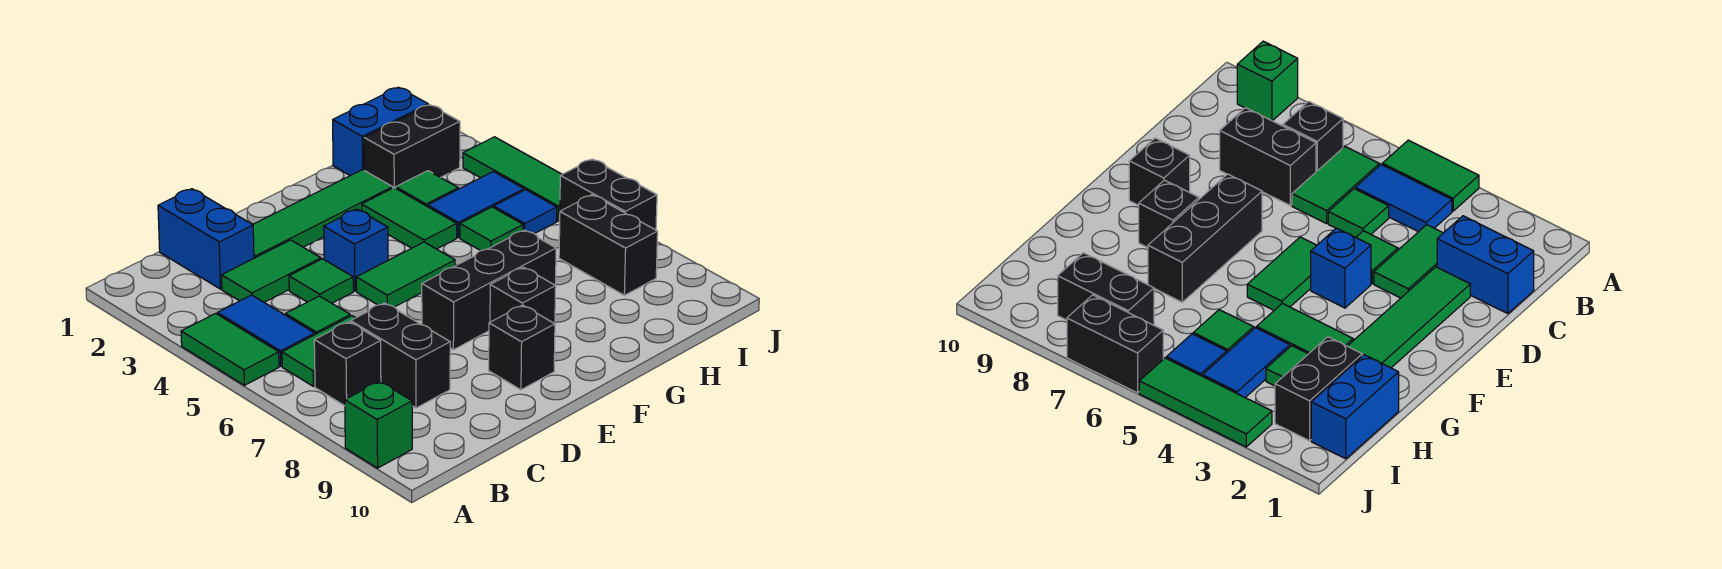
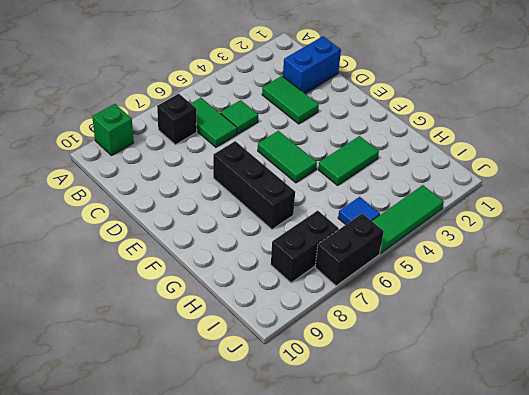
none -> green tile A4:A5 level 1
none -> blue tile B4:B5 level 1
none -> black brick C7:C8 level 1

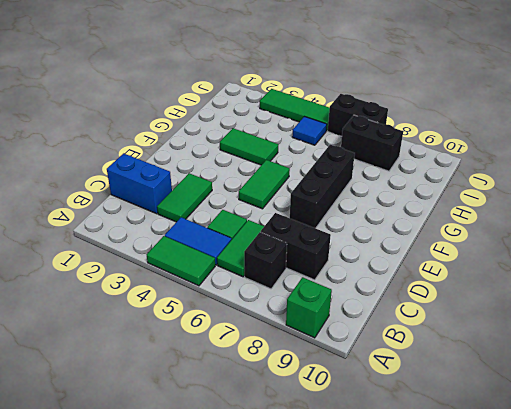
none -> green tile D2:G2 level 1
none -> green tile D4 level 1
none -> blue brick E4 level 1

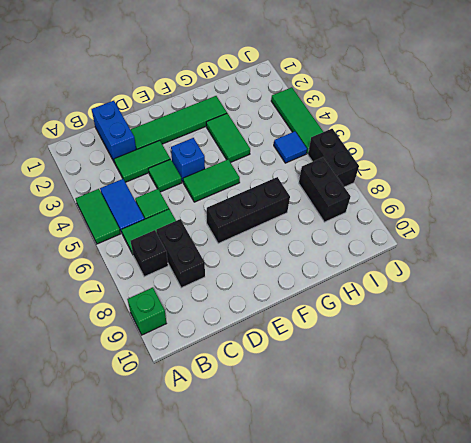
none -> black brick E9 level 1
none -> black brick F8 level 1
none -> blue brick H1:I1 level 1

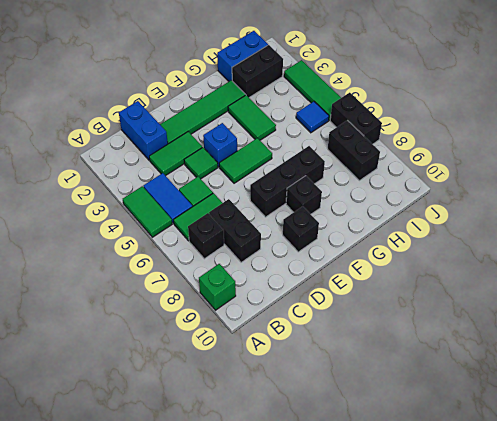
none -> green tile H3 level 1
none -> blue tile H4:I4 level 1
none -> green tile H5 level 1

